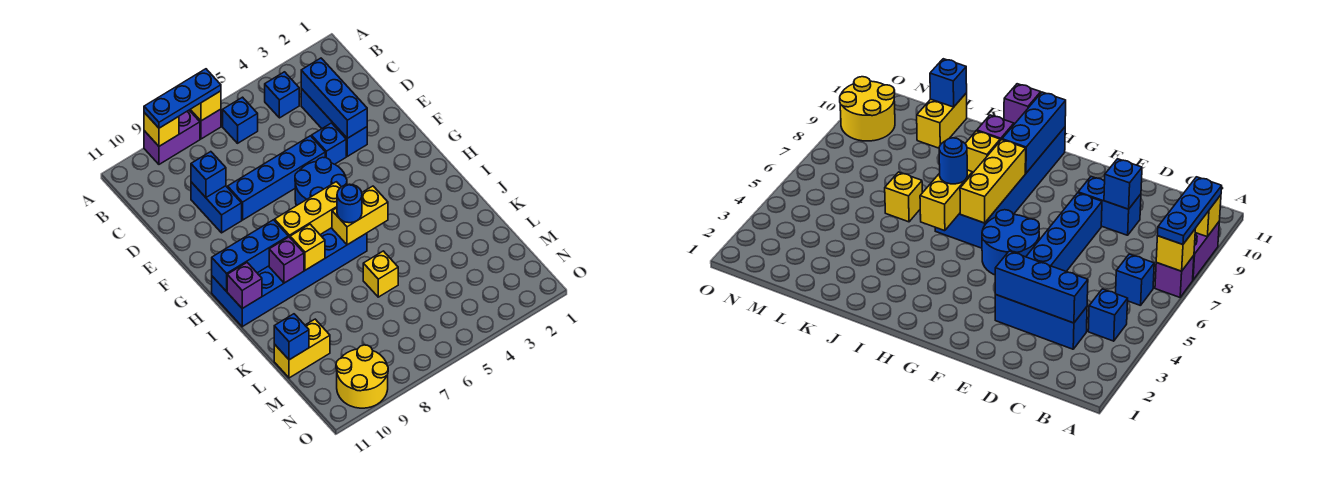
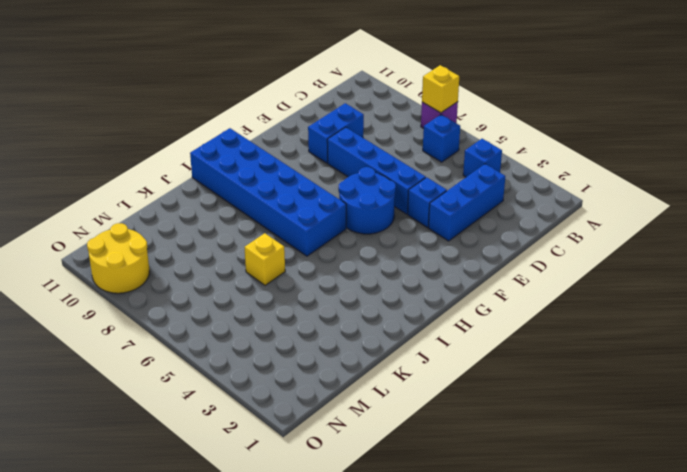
none -> purple brick A8:A9 level 1
none -> yellow brick L10:L11 level 1
none -> yellow brick A9 level 2

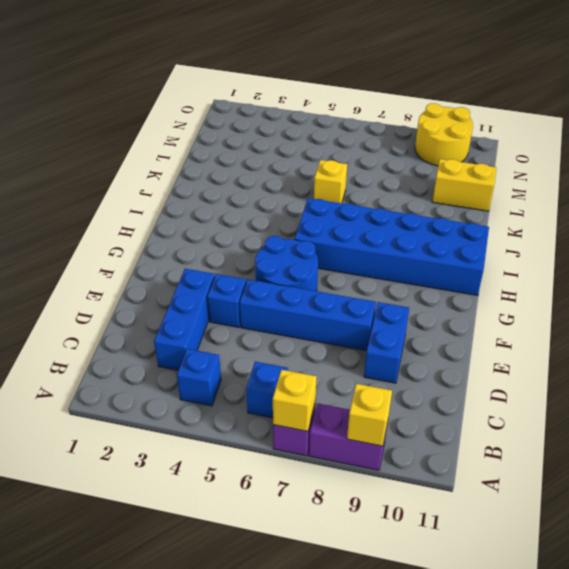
none -> blue brick C3:E3 level 2
none -> blue brick D9 level 2
none -> yellow brick H6:H8 level 2

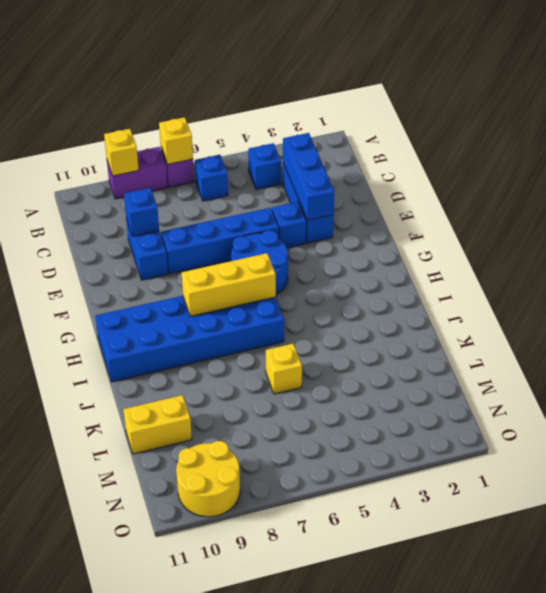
none -> blue brick H9:H11 level 2
none -> yellow brick I5:I6 level 2
none -> yellow brick I8 level 2

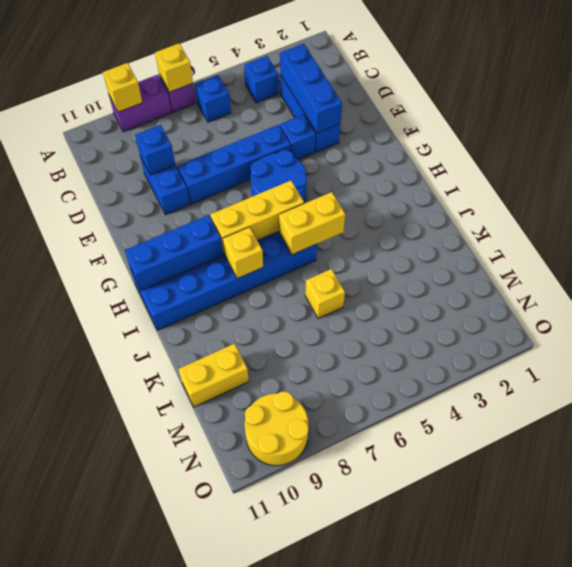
none -> purple brick I9 level 2
none -> purple brick I11 level 2
none -> blue brick L11 level 2

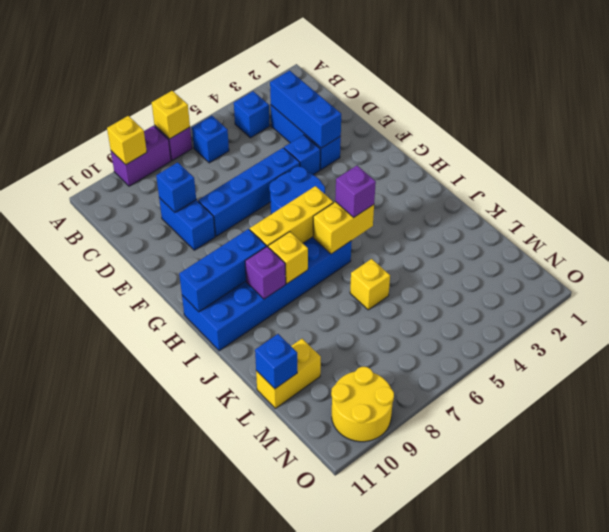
purple brick I5 level 3 -> purple brick I11 level 2
none -> blue plate A7:A9 level 3
none -> blue round brick I6 level 3

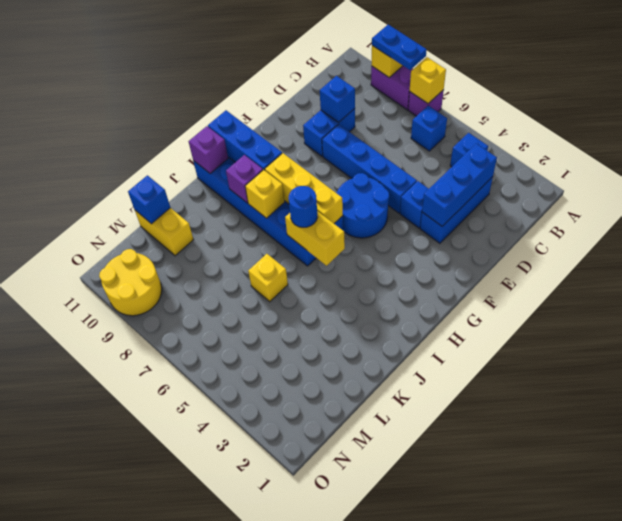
blue plate A8:A9 level 3 -> blue plate A7:A9 level 3

